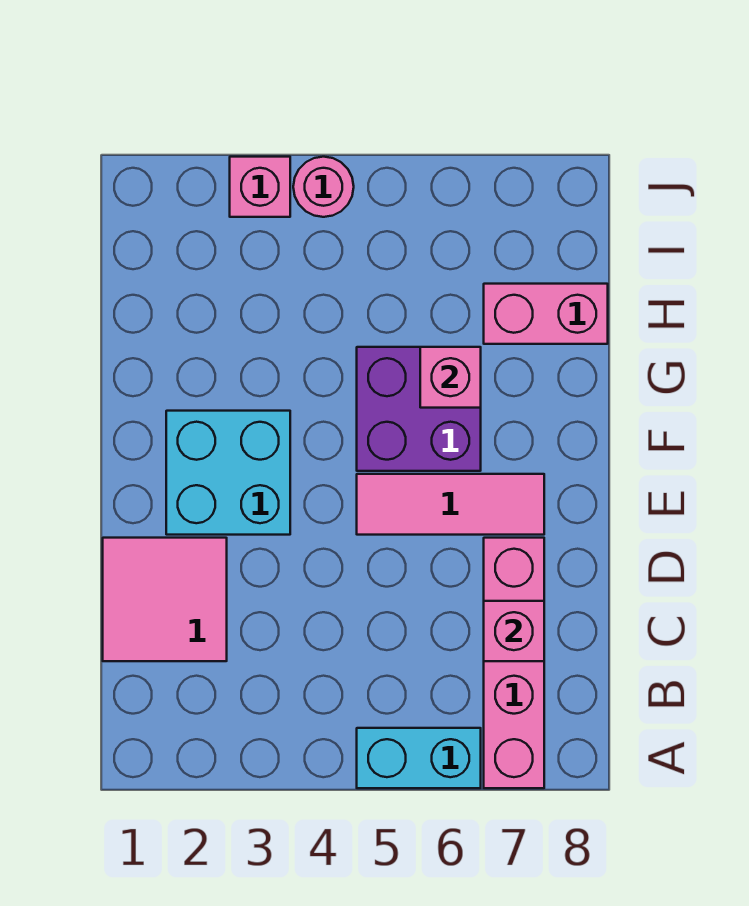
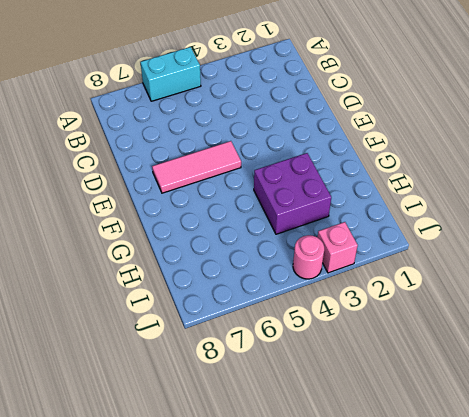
purple brick G3:H4 level 1 -> purple brick F5:G6 level 1
none -> pink brick A7:D7 level 1
none -> pink tile C1:D2 level 1

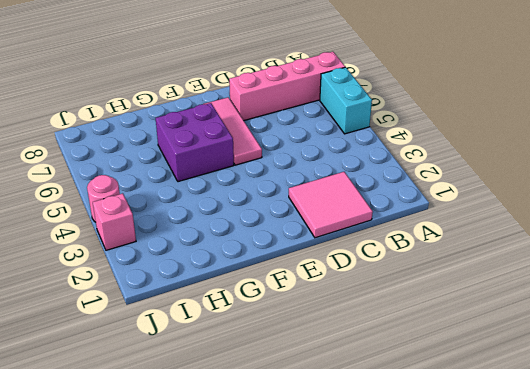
none -> cyan brick E2:F3 level 1
none -> pink brick H7:H8 level 1

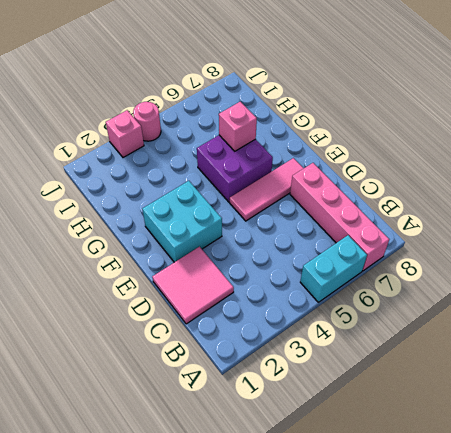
none -> pink brick H7:H8 level 1
none -> pink brick C7 level 2

